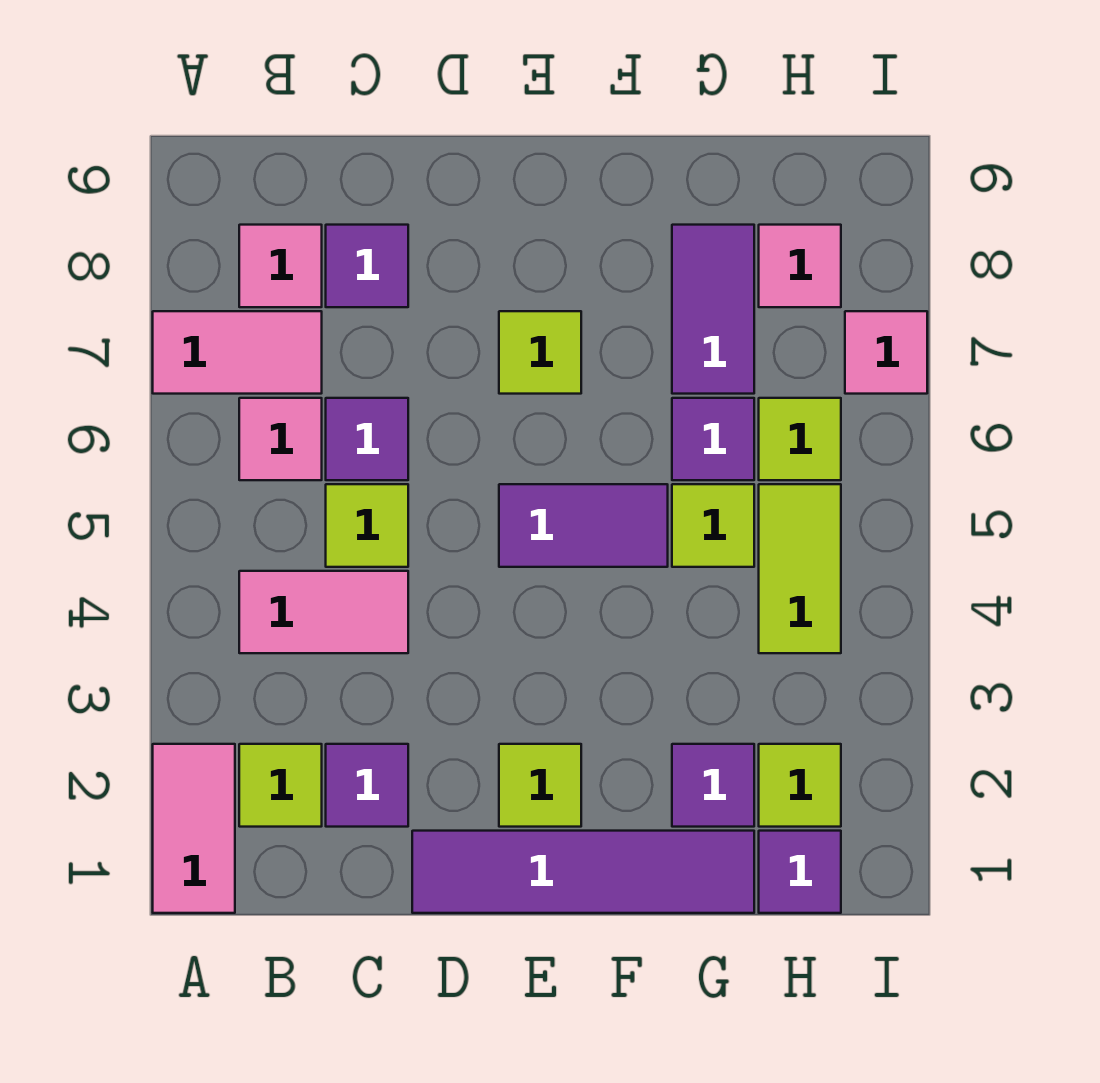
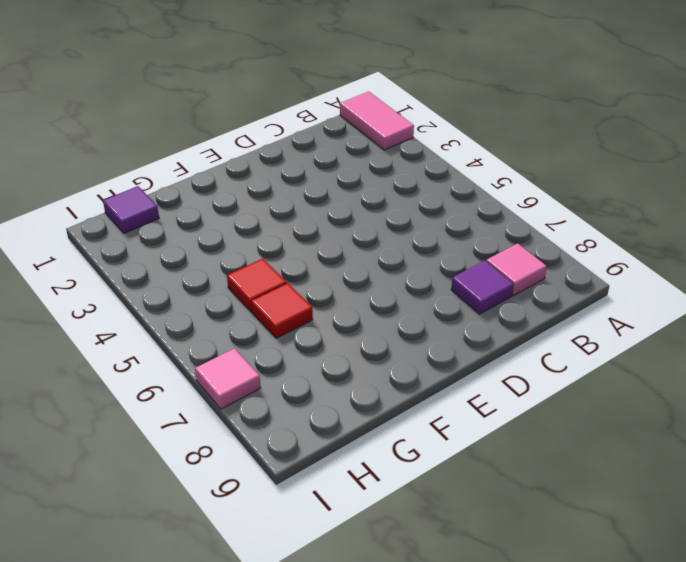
red tile G5 level 1 -> lime tile G5 level 1
red tile G6 level 1 -> purple tile G6 level 1
none -> pink tile A7:B7 level 1
none -> lime tile B2 level 1
none -> pink tile B4:C4 level 1

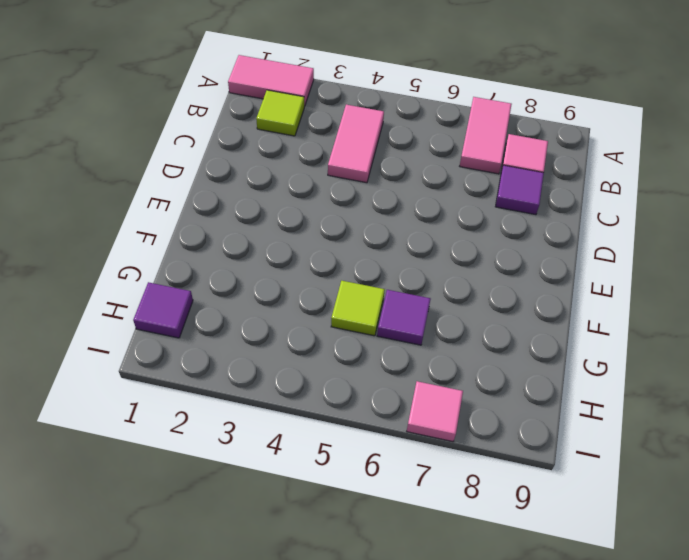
none -> pink tile B6 level 1
none -> purple tile C2 level 1
none -> lime tile C5 level 1

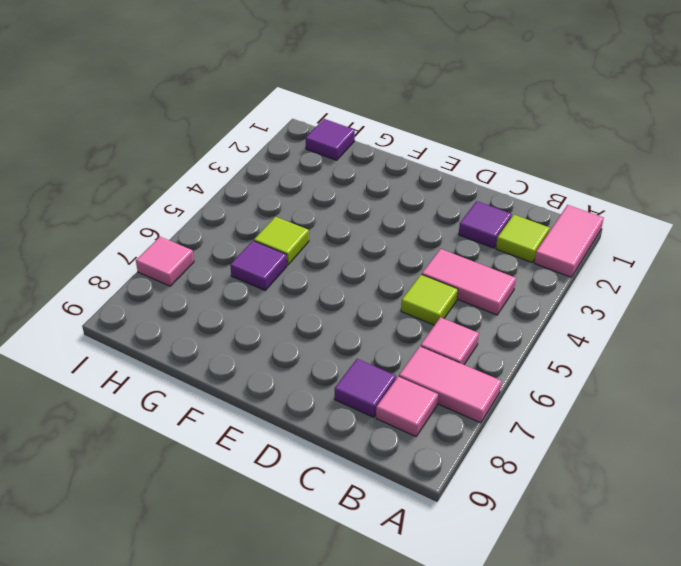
none -> purple tile C6 level 1
none -> purple tile D1:G1 level 1
none -> lime tile E2 level 1

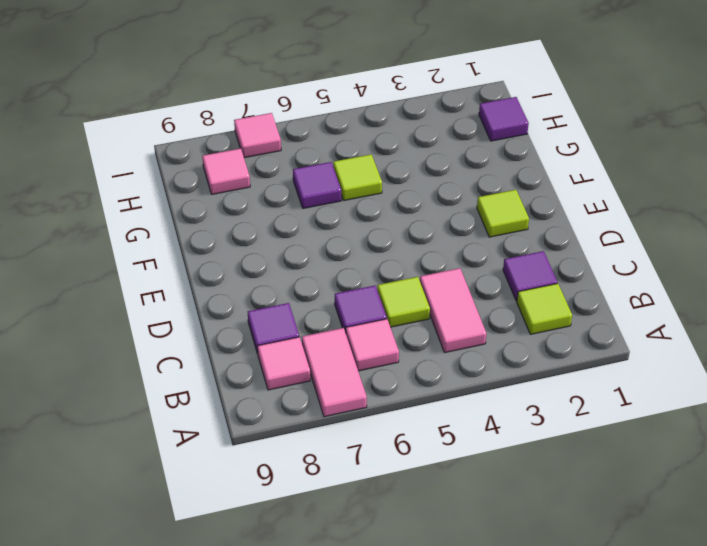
none -> pink tile A1:A2 level 1
none -> purple tile D1:G1 level 1
none -> purple tile E5:F5 level 1

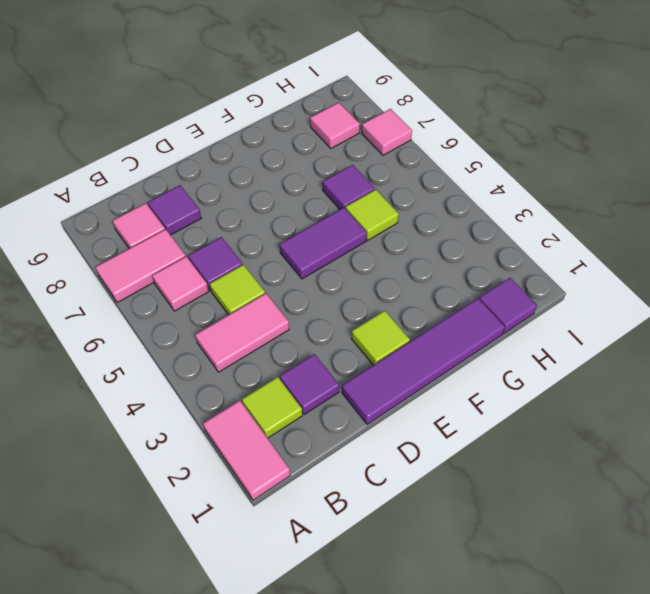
none -> lime tile E7 level 1
none -> purple tile G2 level 1
none -> purple tile G7:G8 level 1

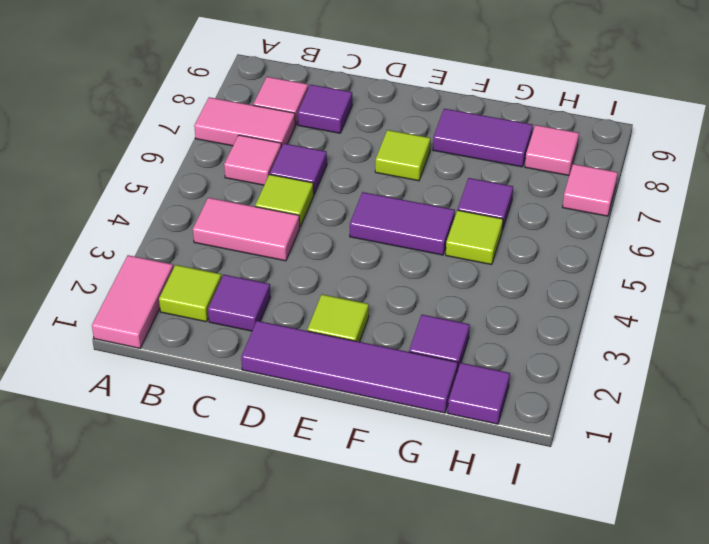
purple tile F8:G8 level 1 -> purple tile G7:G8 level 1
none -> lime tile H2 level 1
none -> lime tile H4:H5 level 1
none -> lime tile H6 level 1

